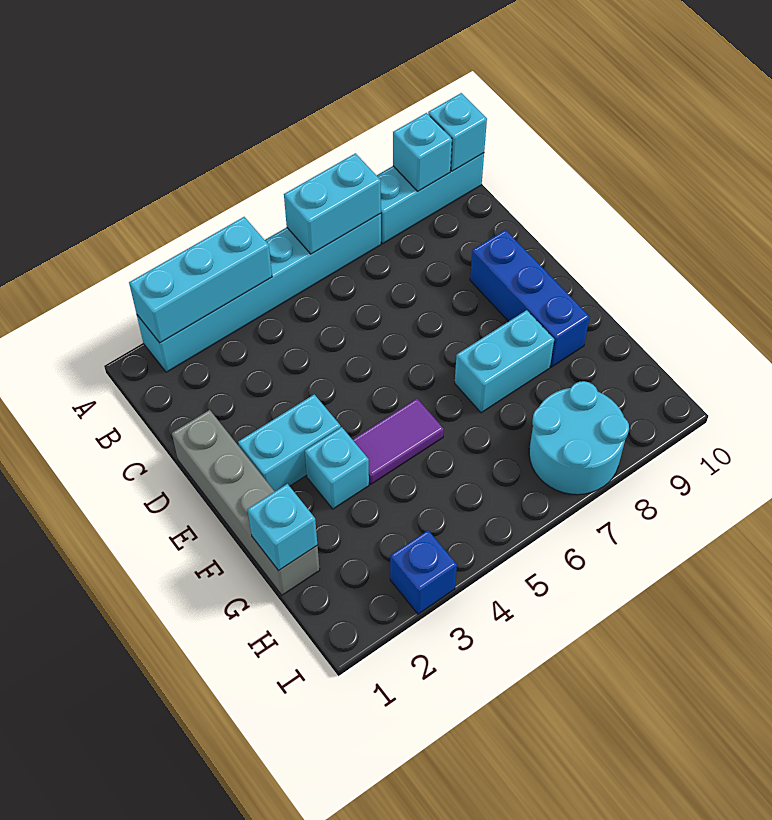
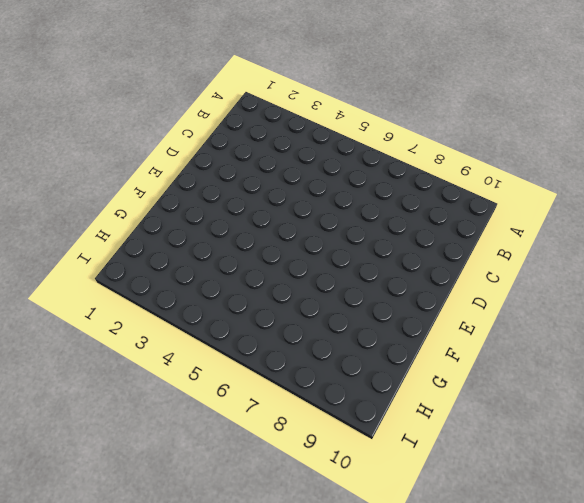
none -> cyan brick A2:A7 level 1
none -> cyan brick A8:A10 level 1
none -> grey brick D1:G1 level 1

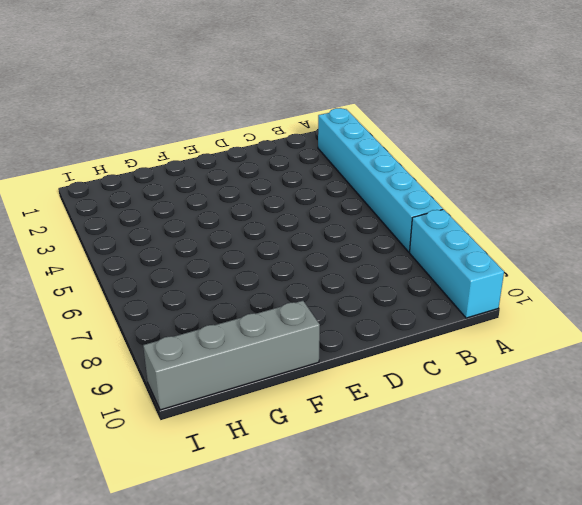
grey brick F10:I10 level 1 -> grey brick D1:G1 level 1
none -> blue brick D9:F9 level 1
none -> cyan brick E2:E3 level 1
none -> cyan brick F3 level 1

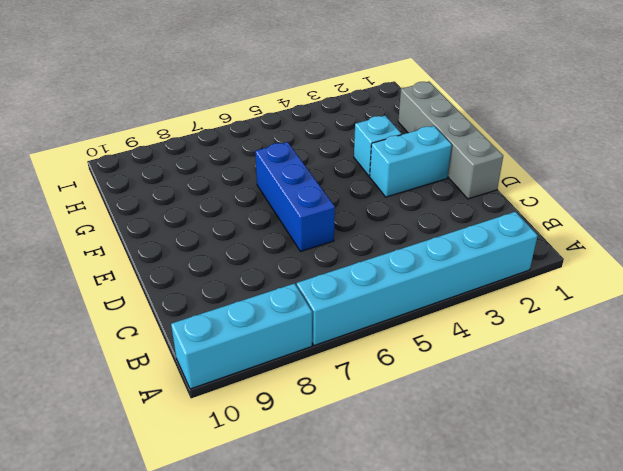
blue brick D6:F6 level 1 -> blue brick D9:F9 level 1
none -> purple tile F4:F5 level 1
none -> cyan brick F7:F8 level 1
none -> cyan round brick H7:I8 level 1

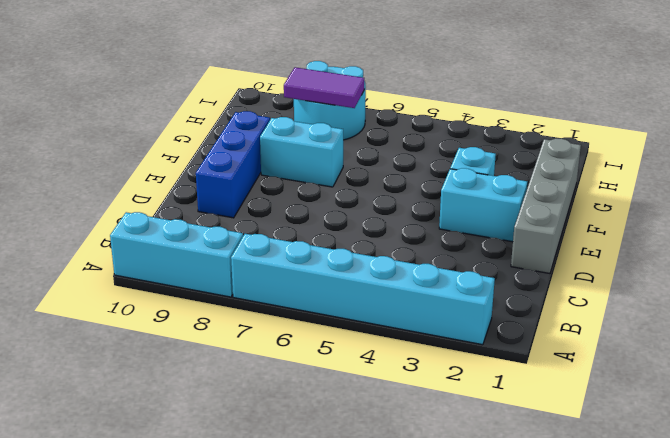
purple tile H7:H8 level 2 -> purple tile F4:F5 level 1
none -> blue brick I3 level 1
none -> cyan brick A2:A4 level 2
none -> cyan brick A6:A7 level 2

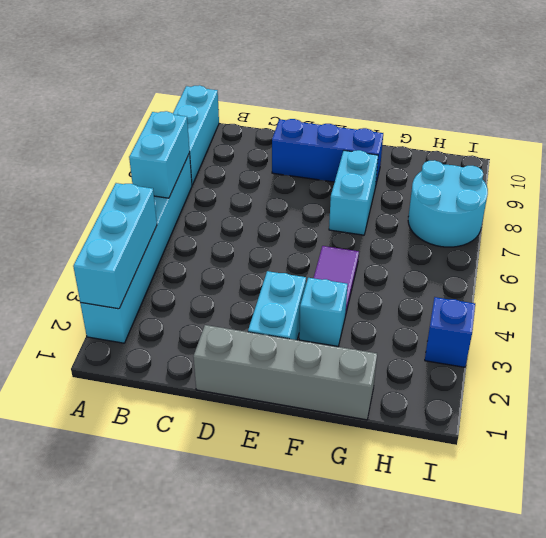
none -> cyan brick A9 level 2
none -> cyan brick A10 level 2
none -> cyan brick G1 level 2

